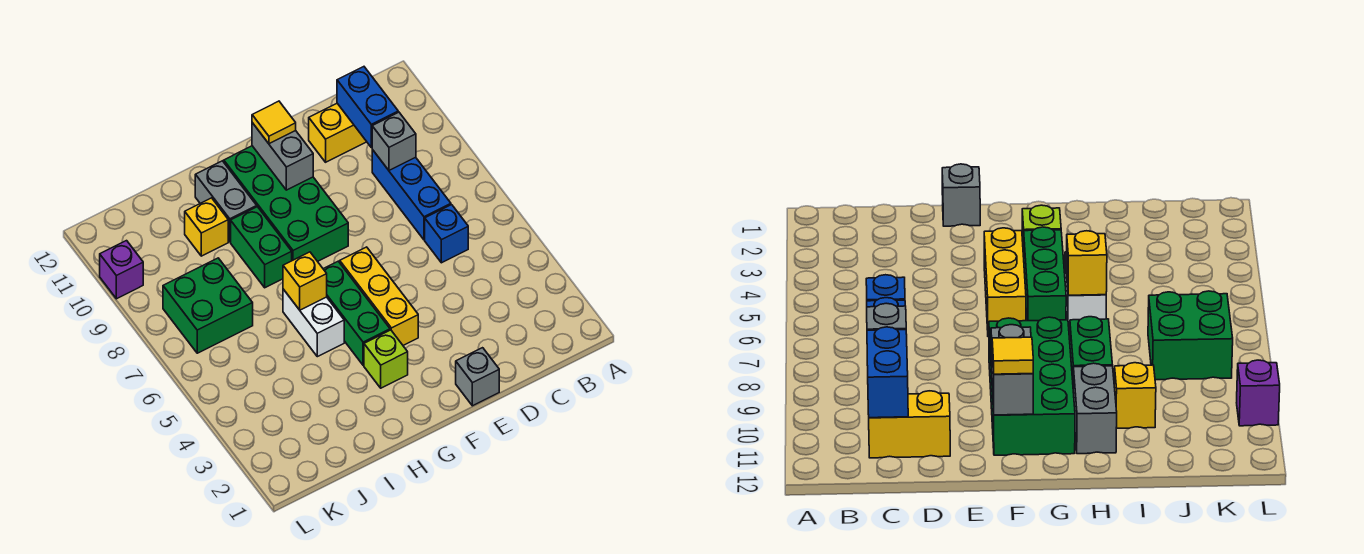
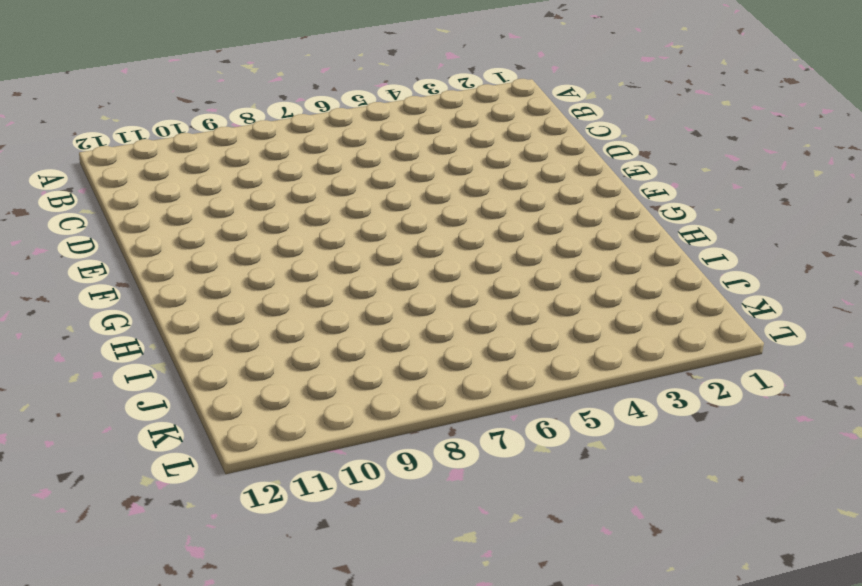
none -> blue brick C6 level 1
none -> blue brick C7:C9 level 1
none -> yellow brick C11:D11 level 1

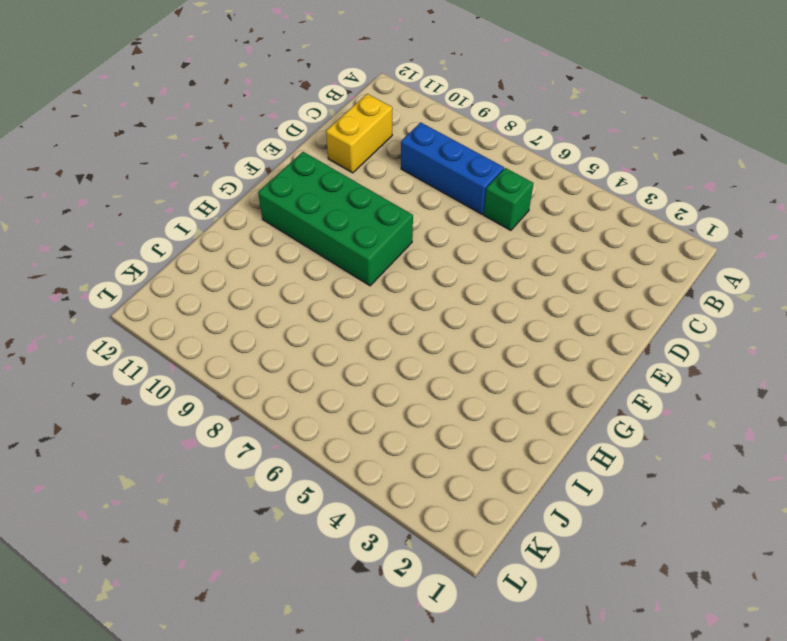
green brick C6 level 1 -> blue brick C6 level 1
none -> grey brick E1 level 1
none -> yellow brick F4:F6 level 1
none -> lime brick G3 level 1

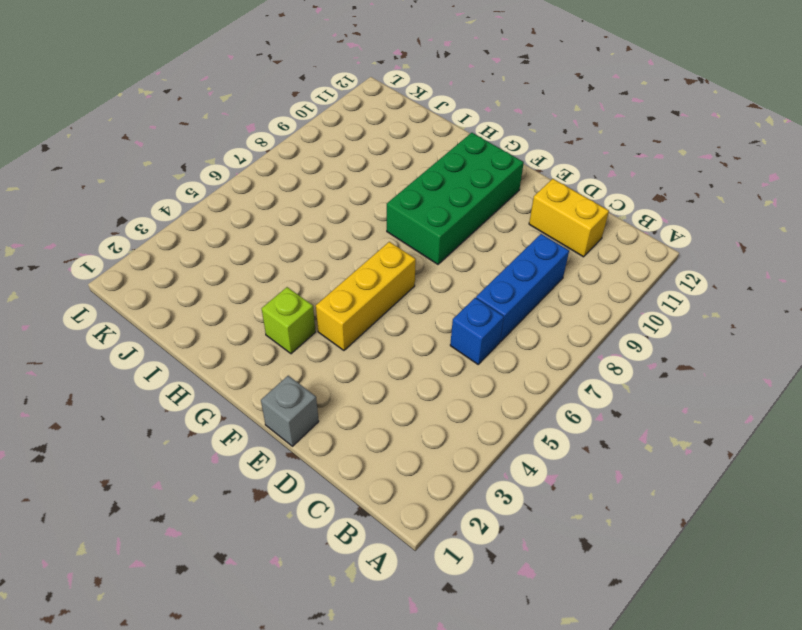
none -> green brick G4:G6 level 1
none -> white brick H5:H6 level 1
none -> green brick H8:H9 level 1

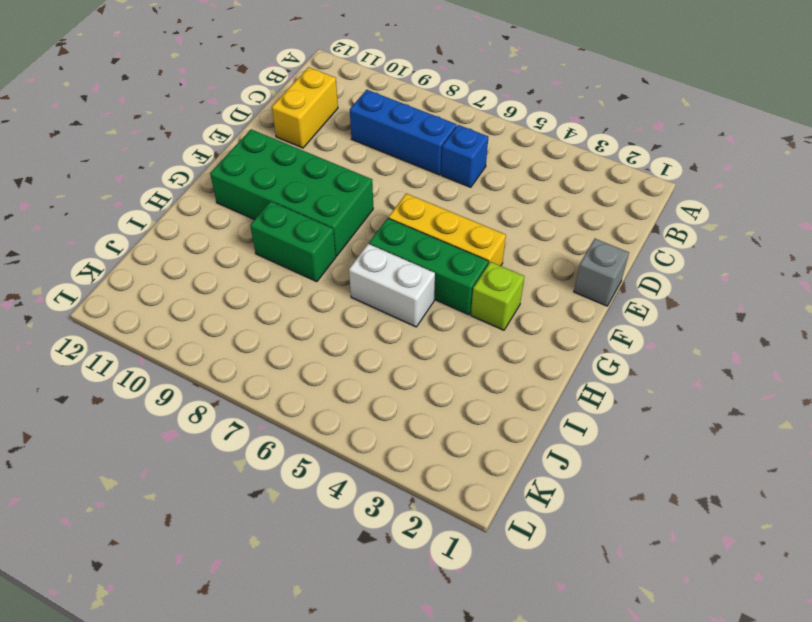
none -> grey brick H10:H11 level 1
none -> yellow brick I10 level 1
none -> green brick J7:K8 level 1

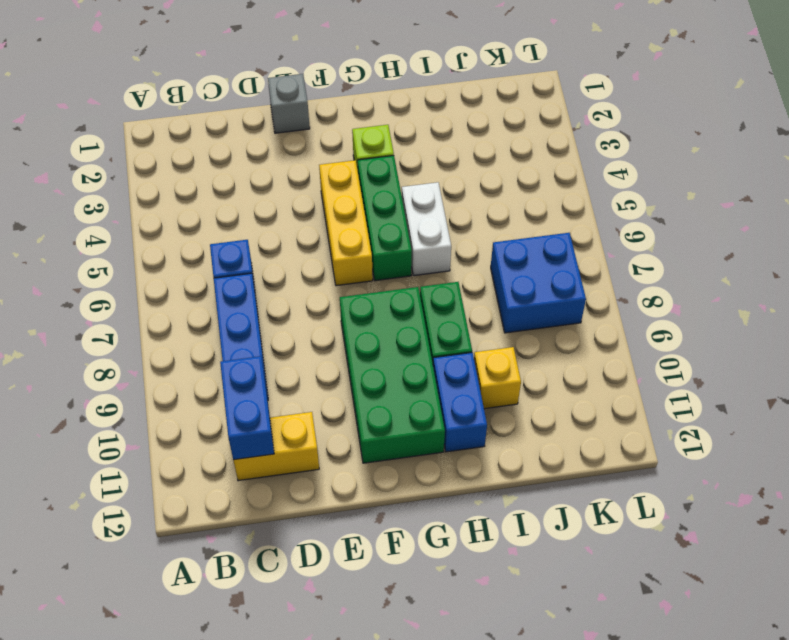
blue brick H10:H11 level 1 -> grey brick H10:H11 level 1
blue brick J7:K8 level 1 -> green brick J7:K8 level 1
none -> purple brick L10 level 1
none -> grey brick C9 level 2
none -> grey brick F10:F11 level 2

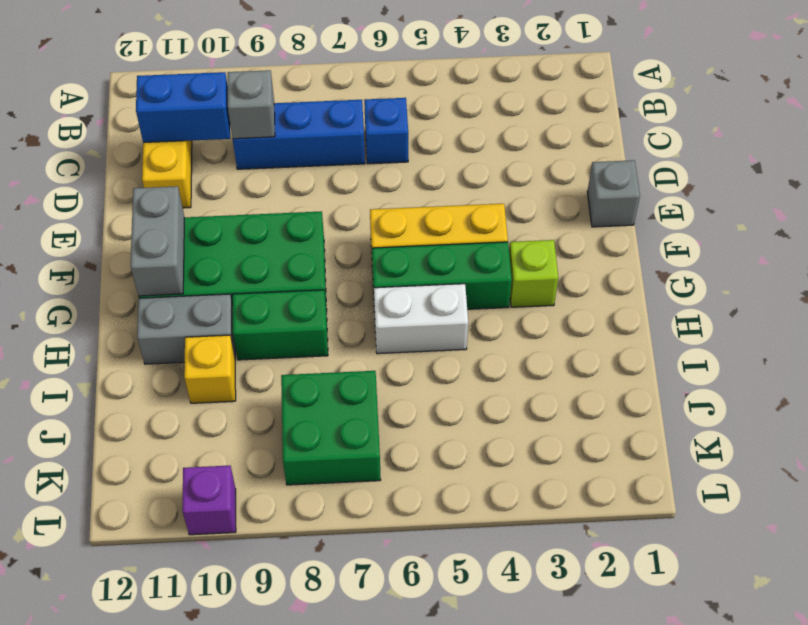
grey brick F11:G11 level 2 -> grey brick F10:F11 level 2
none -> yellow brick H6 level 2
none -> yellow tile F11 level 3

